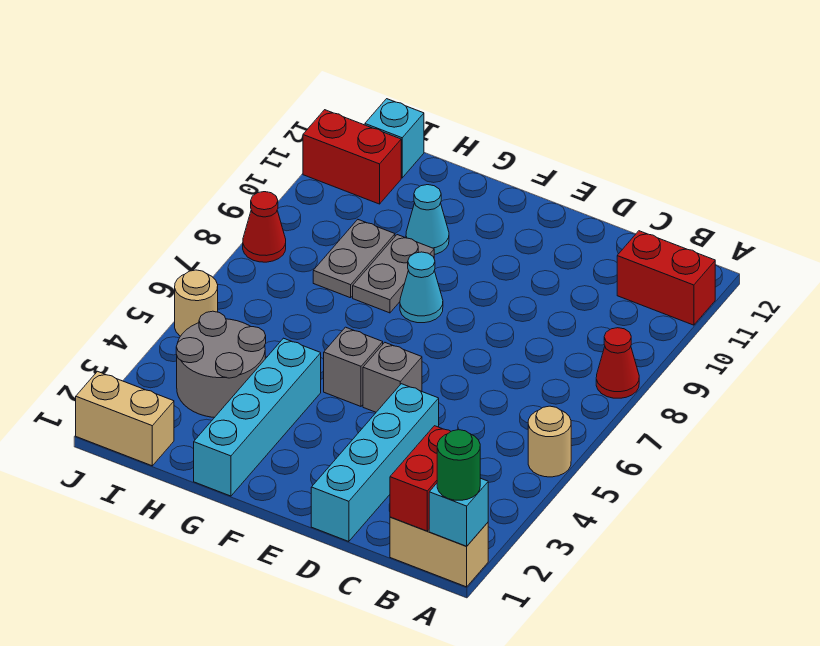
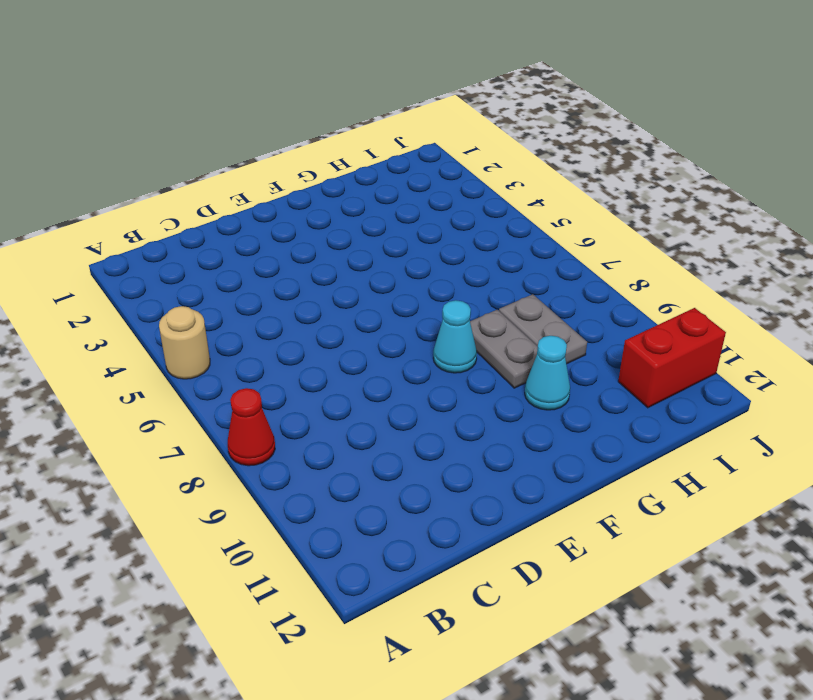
none -> tan brick A1:B1 level 1
none -> red brick A11:B11 level 1
none -> cyan brick D1:D4 level 1

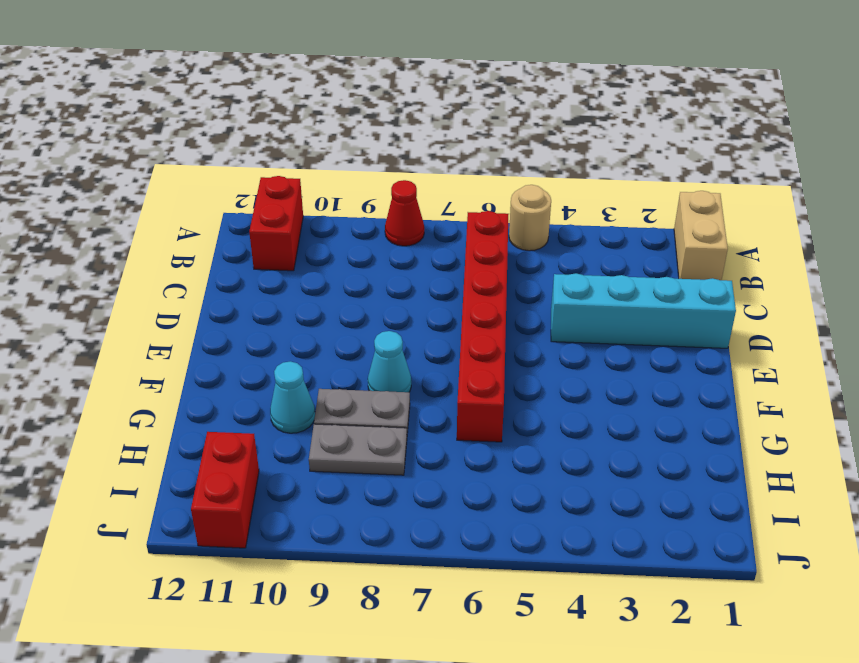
red brick B6:G6 level 1 -> none
none -> grey brick E5 level 1
none -> grey brick F5 level 1
none -> cyan brick G1:G4 level 1

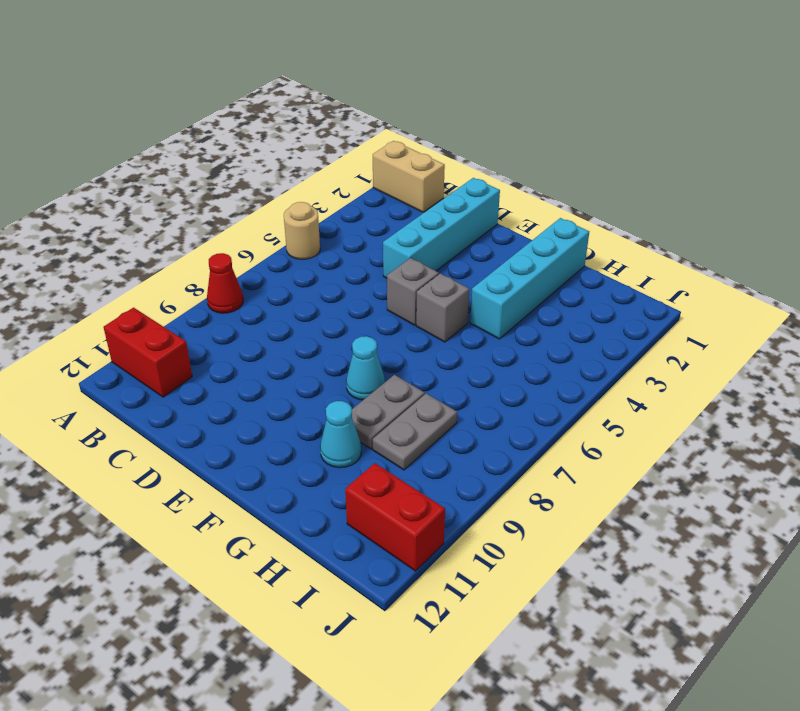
none -> grey round brick H3:I4 level 1
none -> tan brick I1:J1 level 1
none -> cyan brick I12 level 1

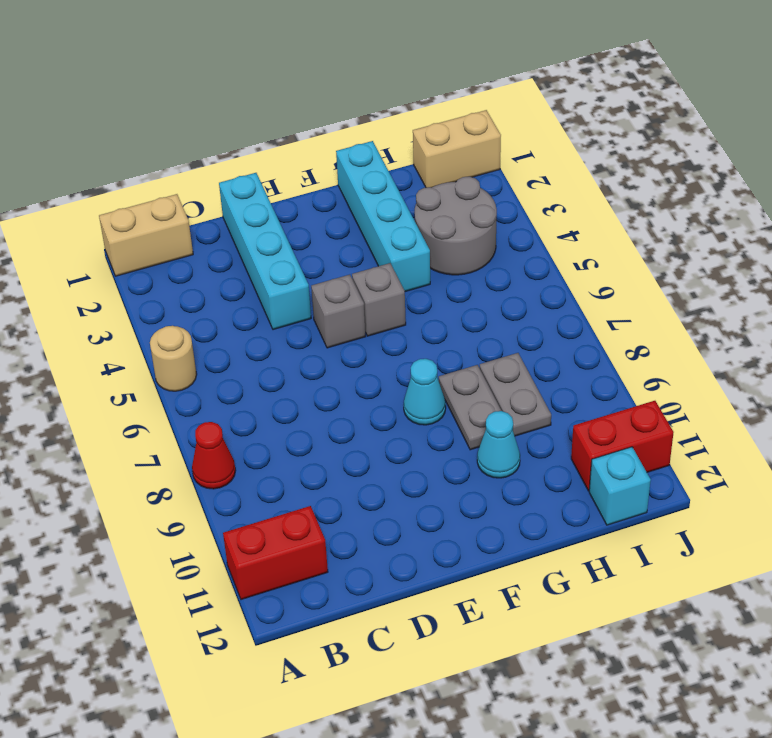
none -> tan round brick J5 level 1
none -> red cone J8 level 1
none -> cyan brick A1 level 2

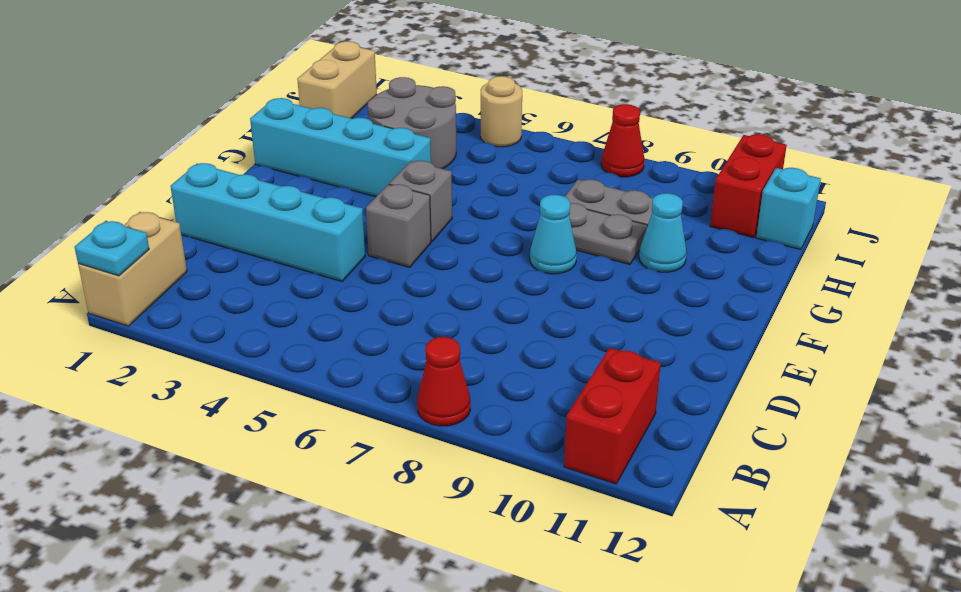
cyan plate A1 level 2 -> cyan brick A1 level 2
none -> tan round brick A5 level 1
none -> red brick B1:B2 level 2
none -> green round brick A1 level 3

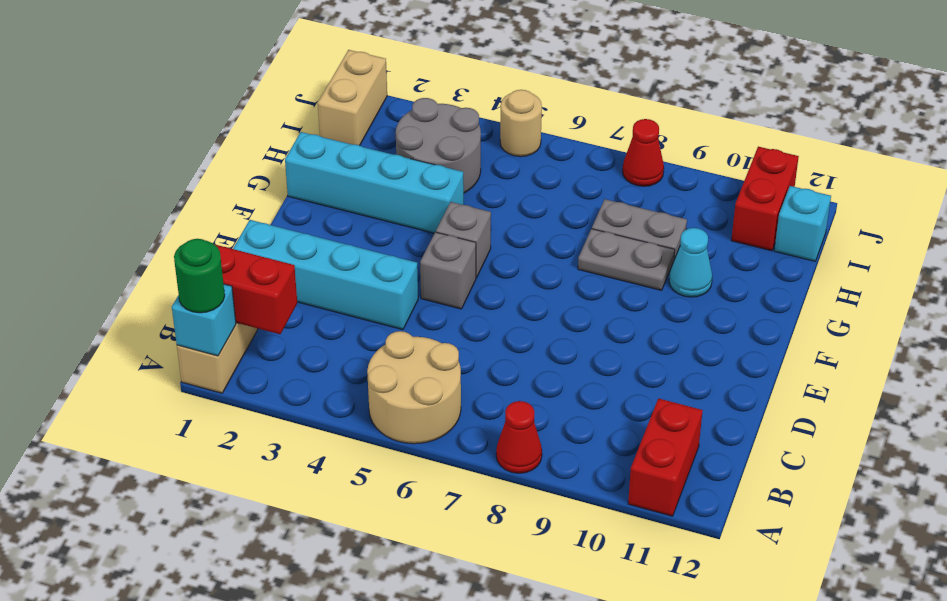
tan round brick A5:B6 level 1 -> tan round brick A5 level 1
none -> cyan cone F8 level 1

